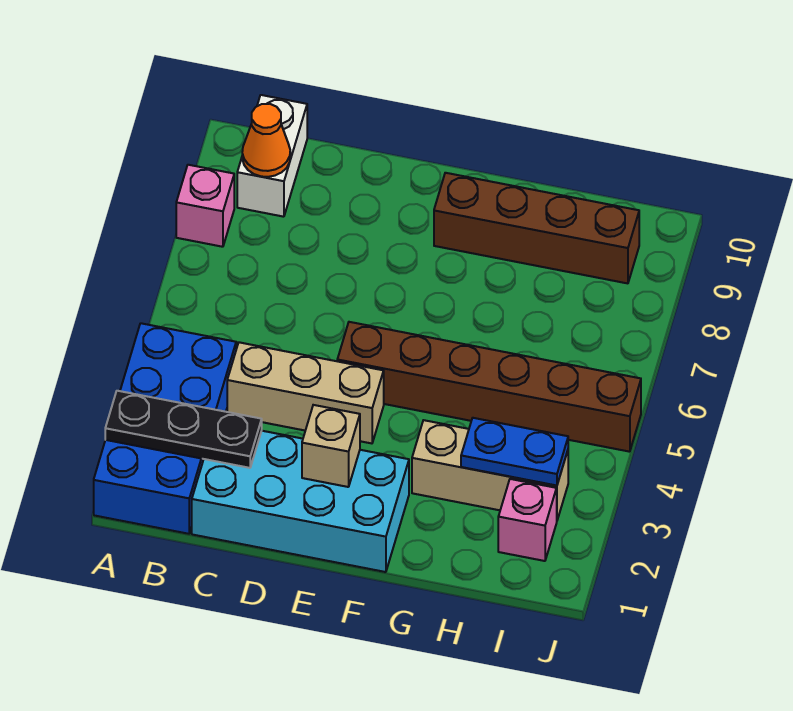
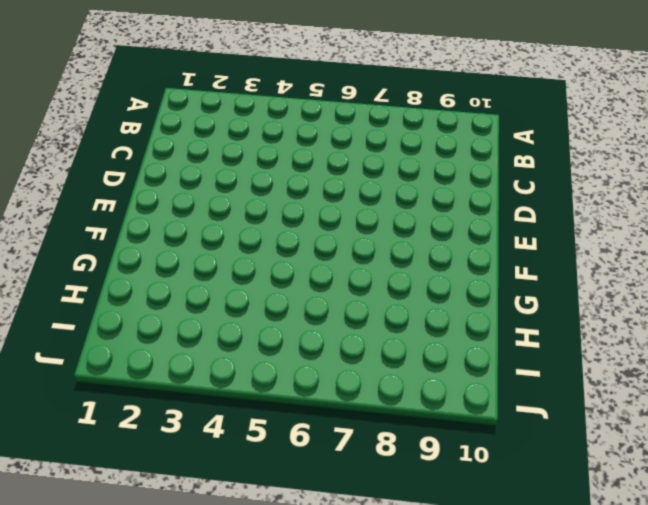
none -> blue brick A1:B4 level 1
none -> pink brick A8 level 1
none -> white brick B9:B10 level 1

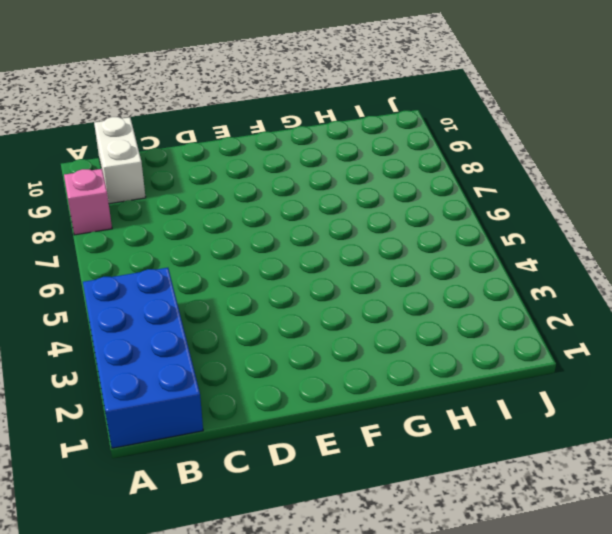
none -> cyan brick C1:F2 level 1
none -> tan brick C4:E4 level 1
none -> brown brick E5:J5 level 1

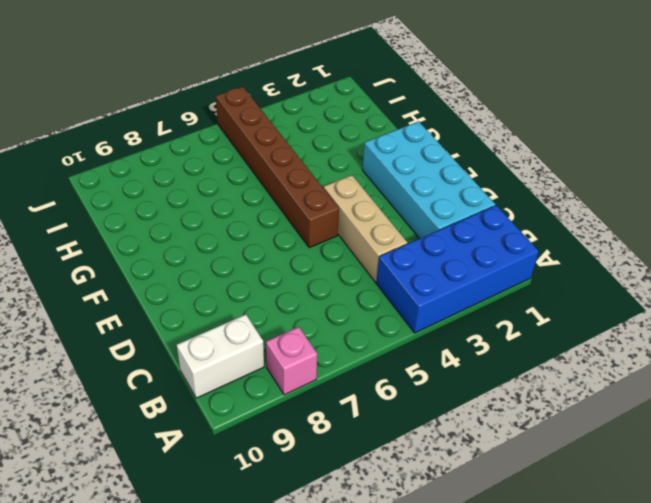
none -> brown brick F9:I9 level 1
none -> tan brick G3:I3 level 1
none -> pink brick I2 level 1

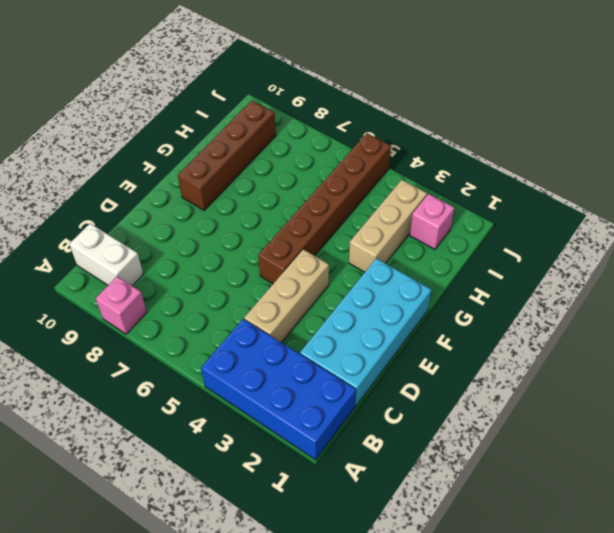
none -> black plate A2:C2 level 2
none -> orange cone B9 level 2
none -> tan brick E2 level 2

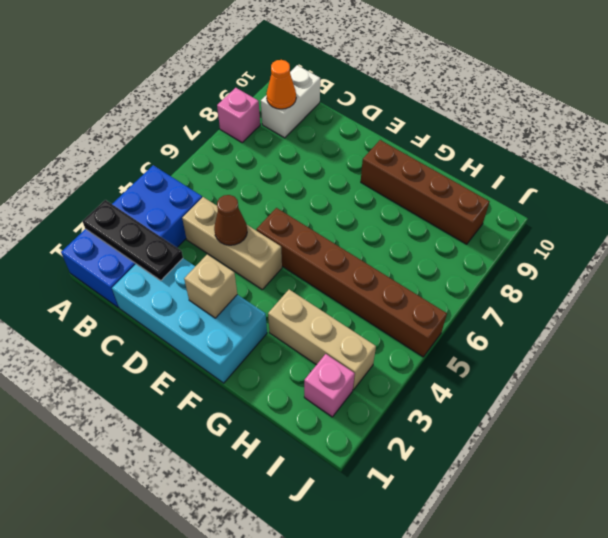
brown cone D4 level 2 -> none
none -> blue plate H3:I3 level 2

